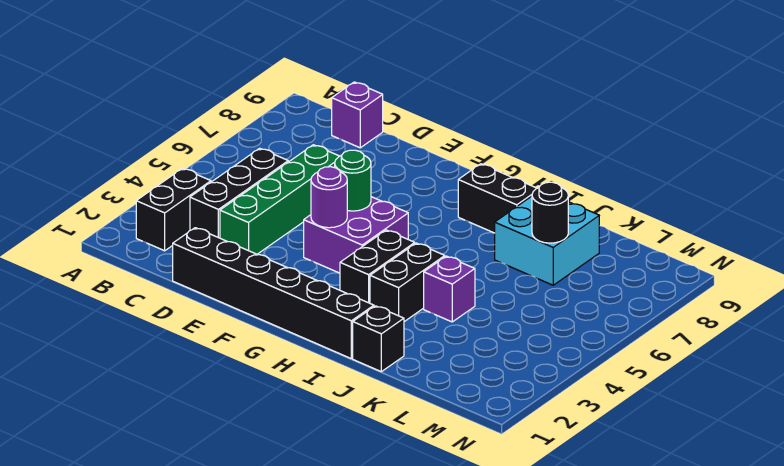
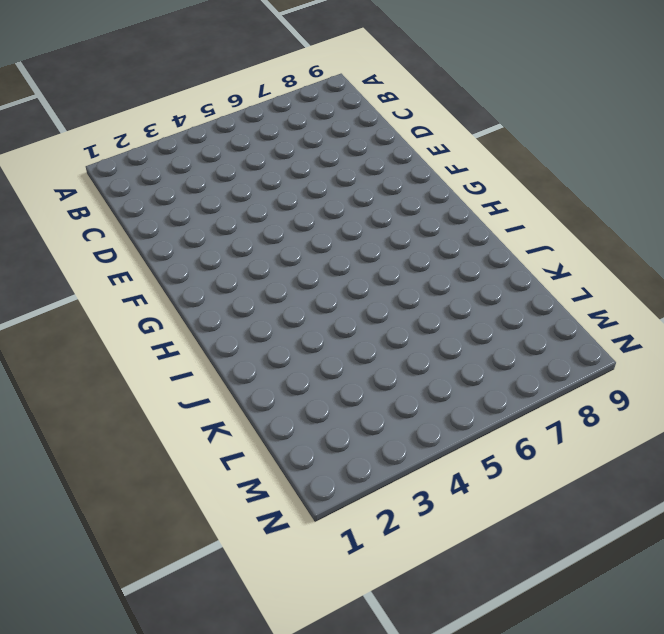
none -> black brick B2:B3 level 1
none -> black brick C3:C5 level 1
none -> purple brick C9 level 1

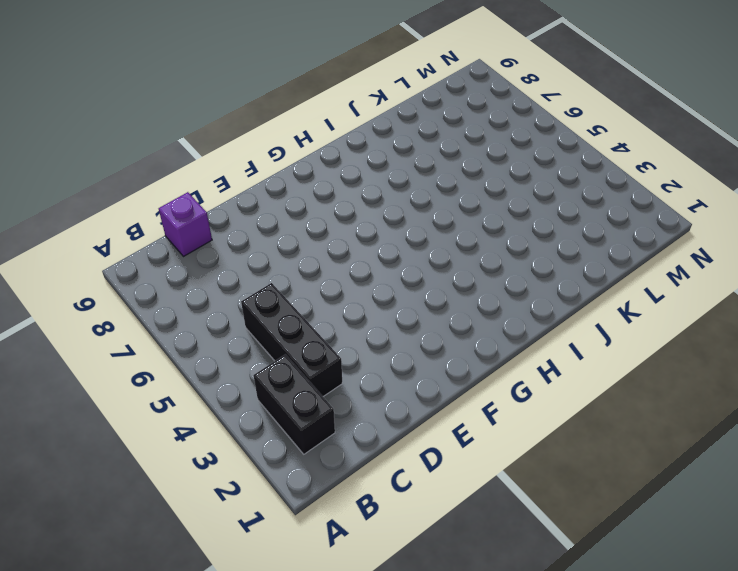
none -> black brick D1:I1 level 1
none -> green brick D3:D6 level 1
none -> purple brick F4:G5 level 1

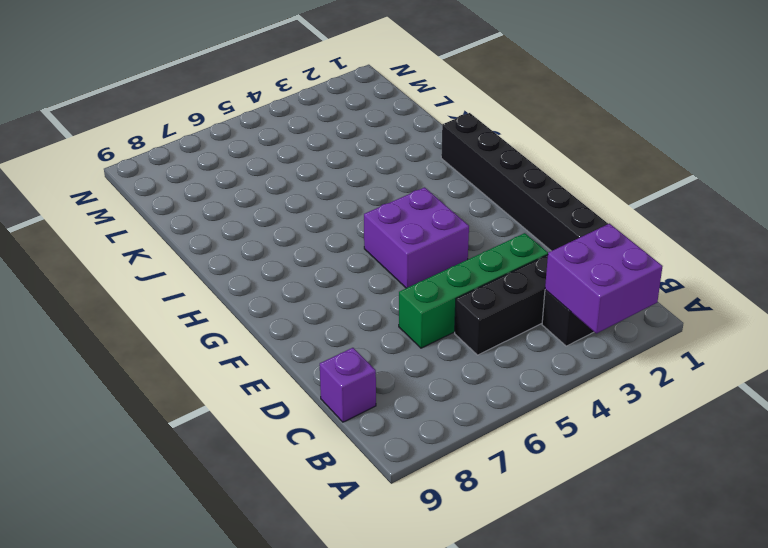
purple brick A2:B3 level 2 -> none
none -> black brick H3:H4 level 1
none -> black brick H8:I8 level 1
none -> black brick I3:I4 level 1

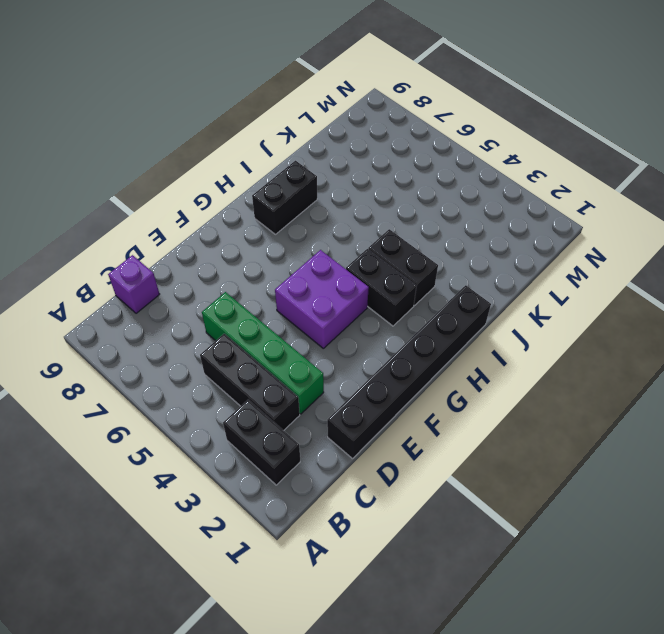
none -> black brick J1 level 1
none -> purple brick J4 level 1
none -> cyan brick J7:K8 level 1

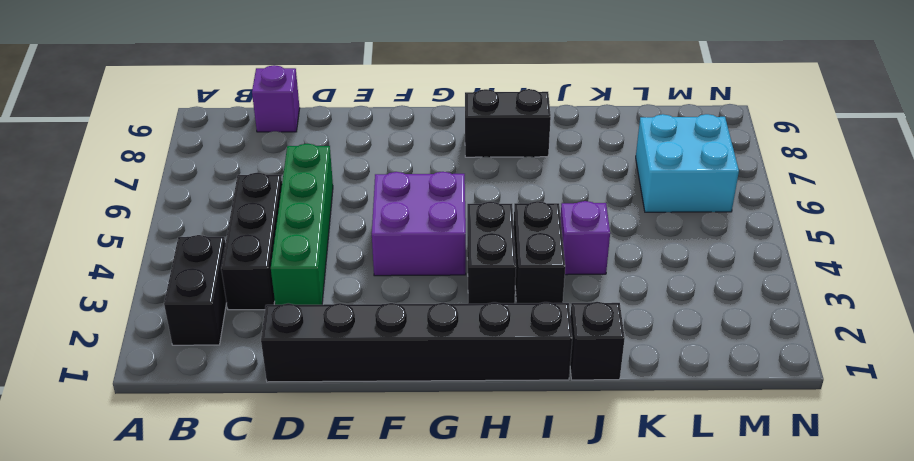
cyan brick L6:M7 level 1 -> cyan brick J7:K8 level 1
none -> purple round brick F4 level 2
none -> green round brick F5 level 2
none -> black round brick K7 level 2

